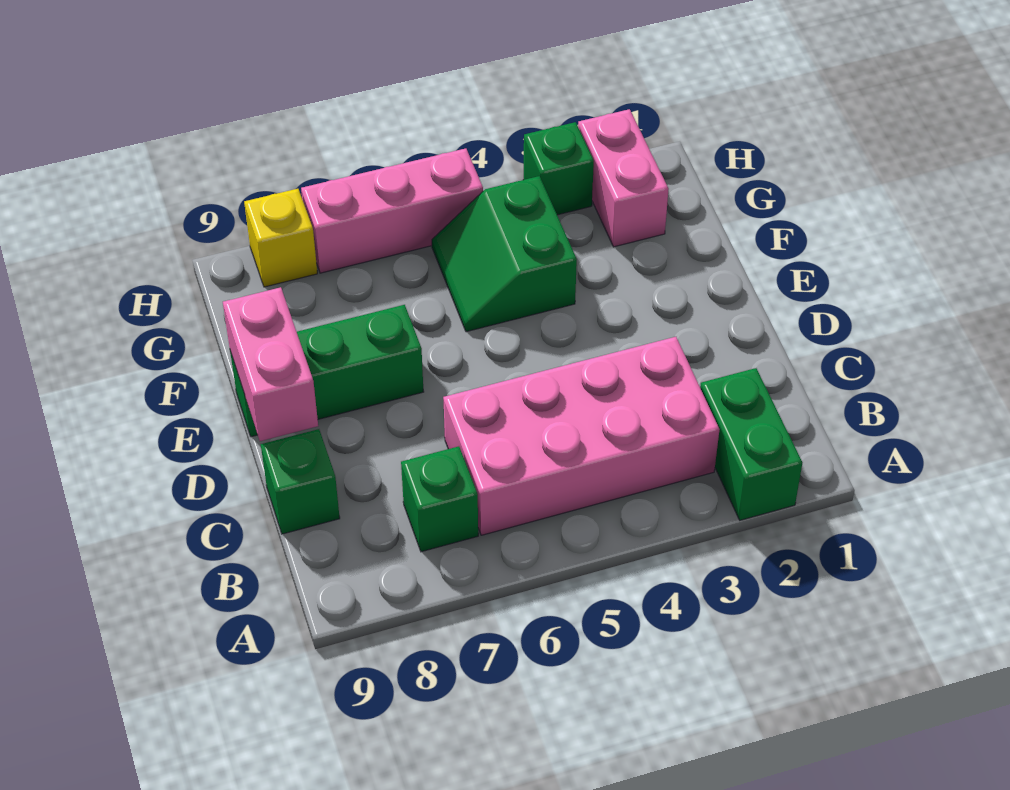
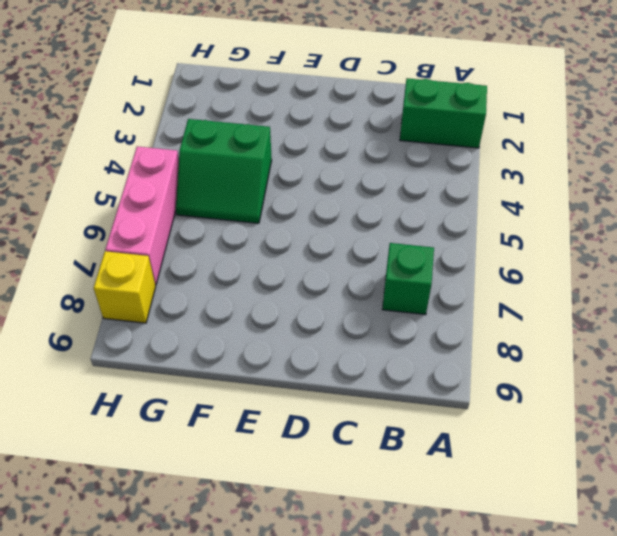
none -> pink brick B3:C6 level 1
none -> green brick C9 level 1

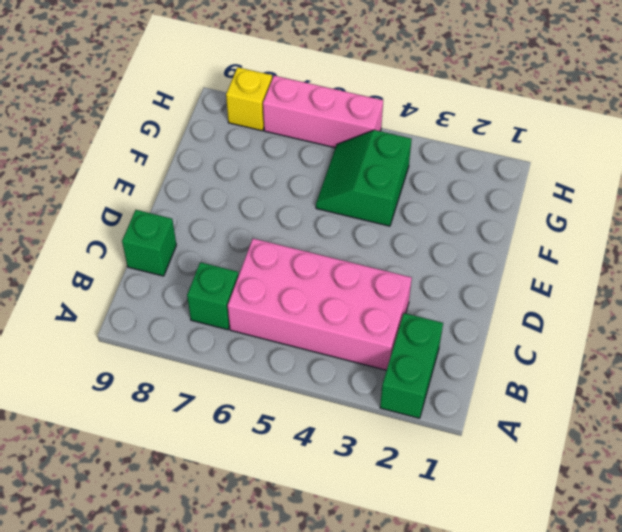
none -> green brick E7:E9 level 1
none -> pink brick G2:H2 level 1

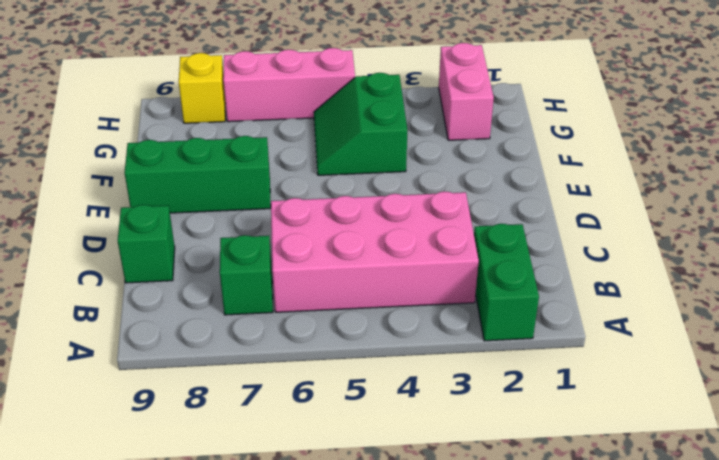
none -> green brick H3 level 1
none -> pink brick D9:E9 level 2

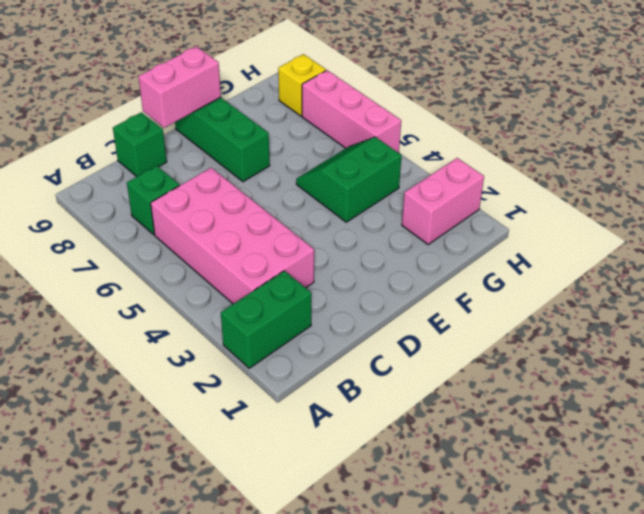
none -> green brick H3 level 1

